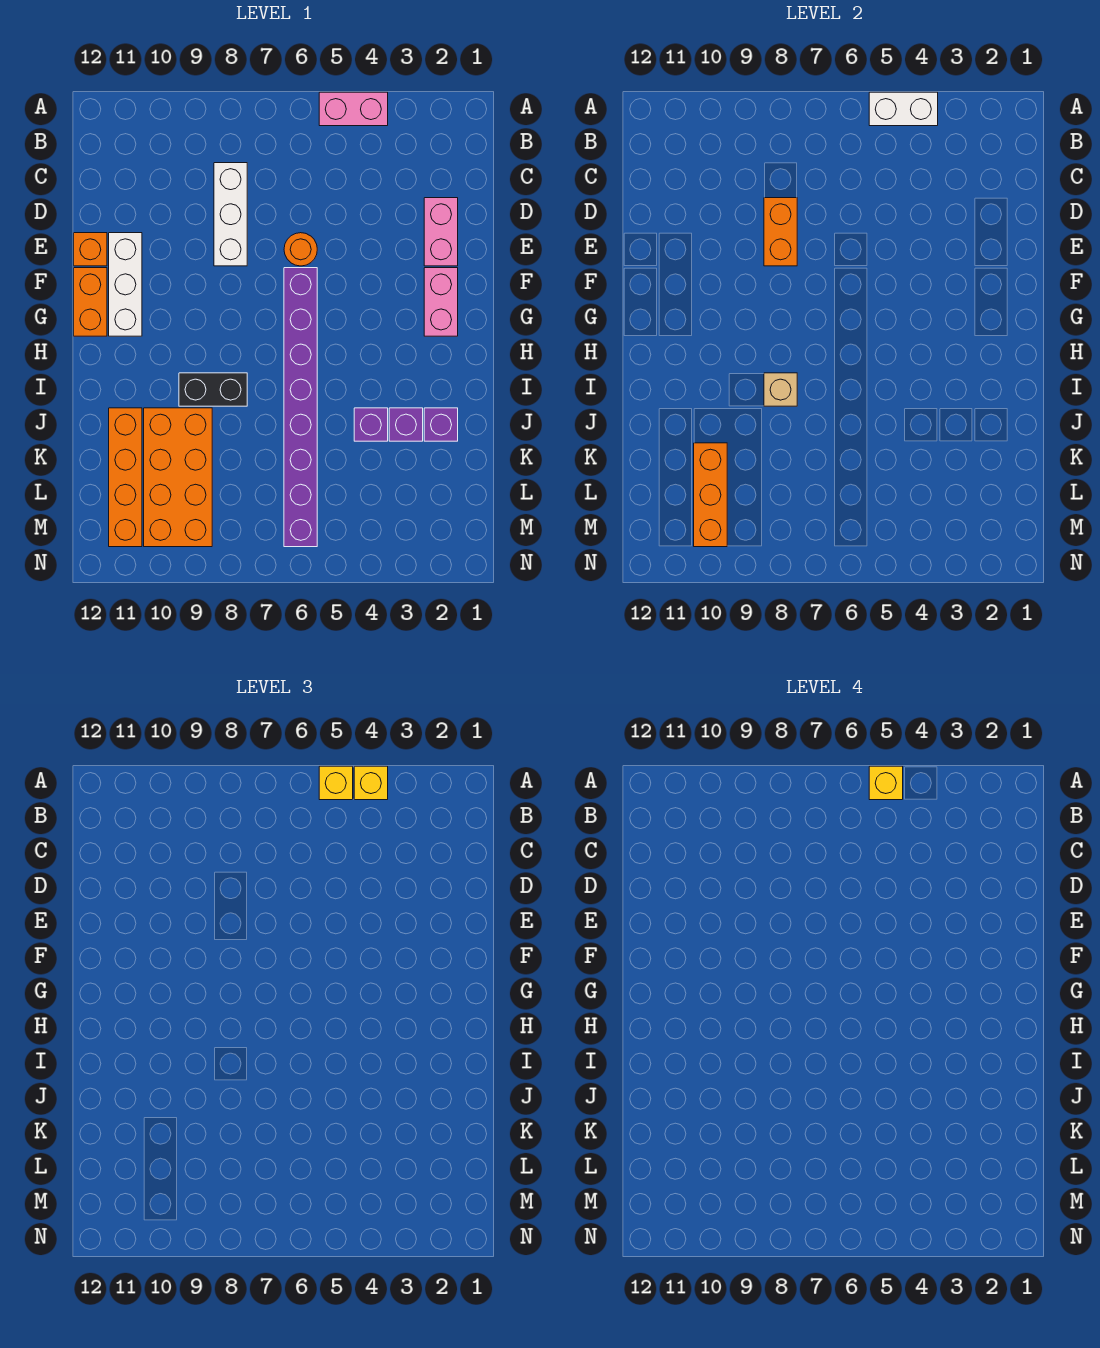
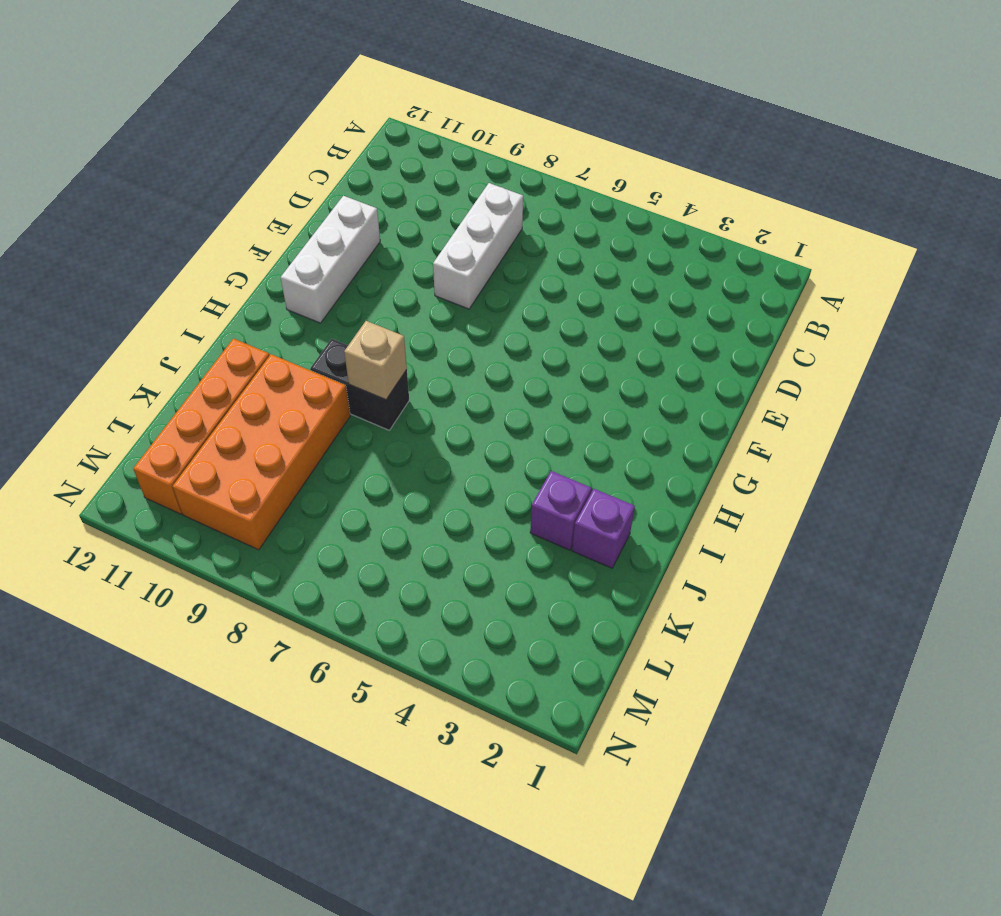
none -> pink brick A4:A5 level 1
none -> pink brick D2:E2 level 1
none -> orange round brick E6 level 1

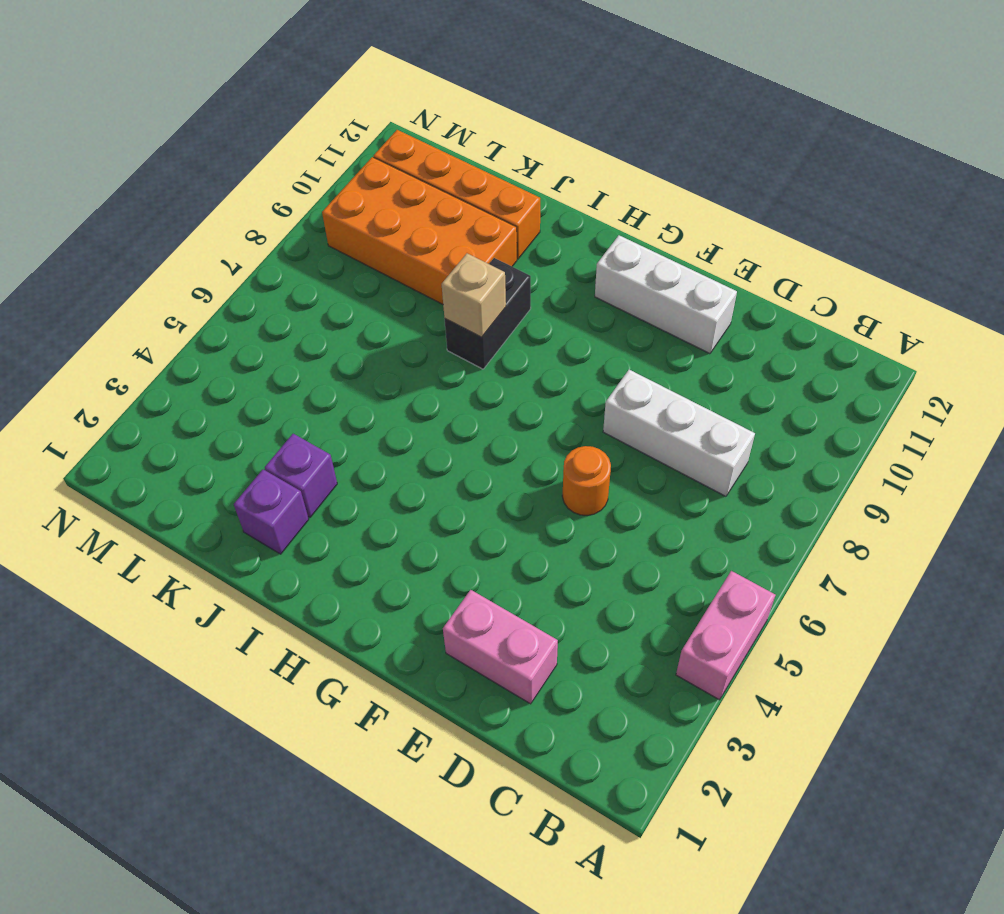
none -> orange brick E12 level 1
none -> pink brick F2:G2 level 1
none -> purple brick F6:M6 level 1

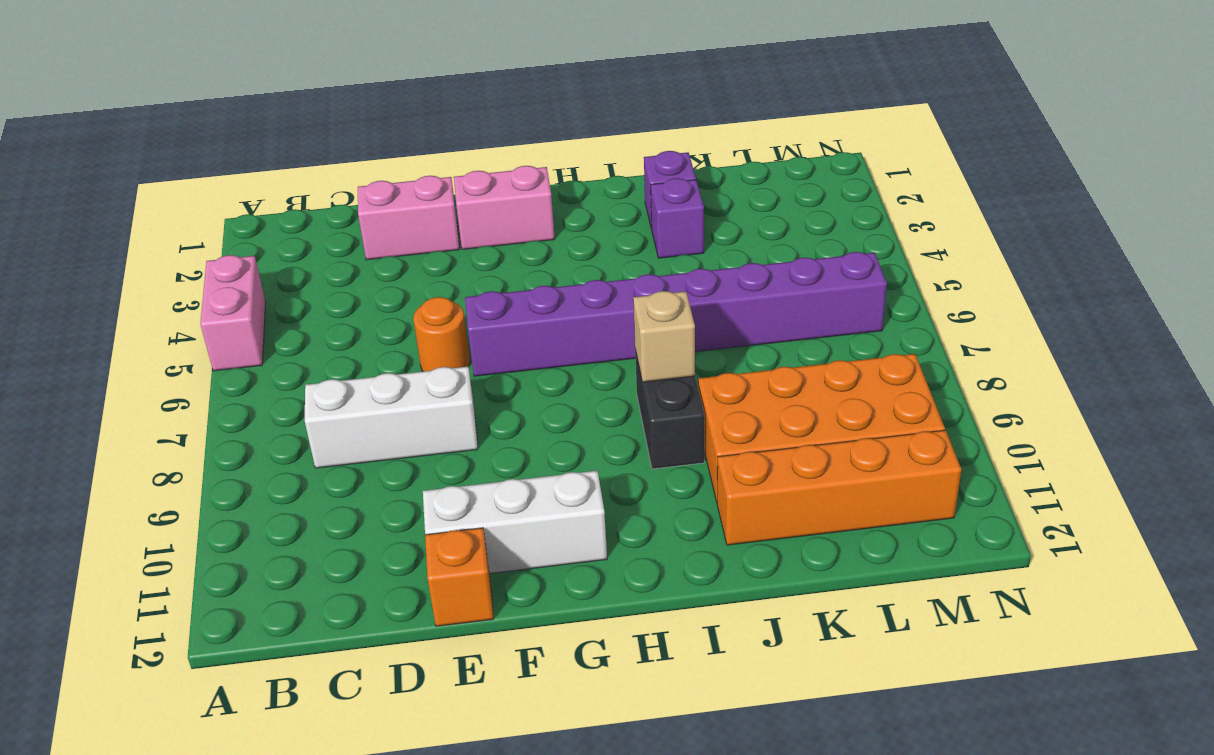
none -> orange brick F12:G12 level 1
none -> purple brick J4 level 1
none -> white brick A4:A5 level 2

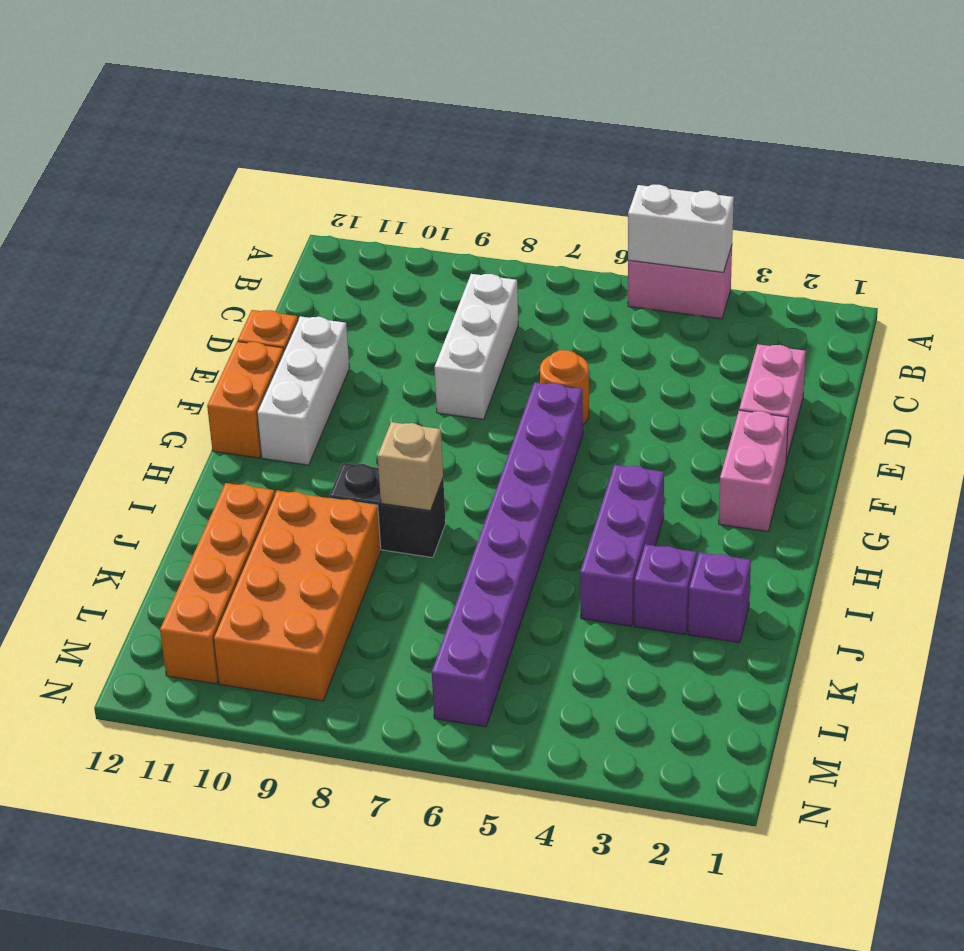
purple brick H4:J4 level 1 -> purple brick J4 level 1
none -> orange brick D8:E8 level 2
none -> orange brick K10:M10 level 2
none -> yellow brick A4 level 3

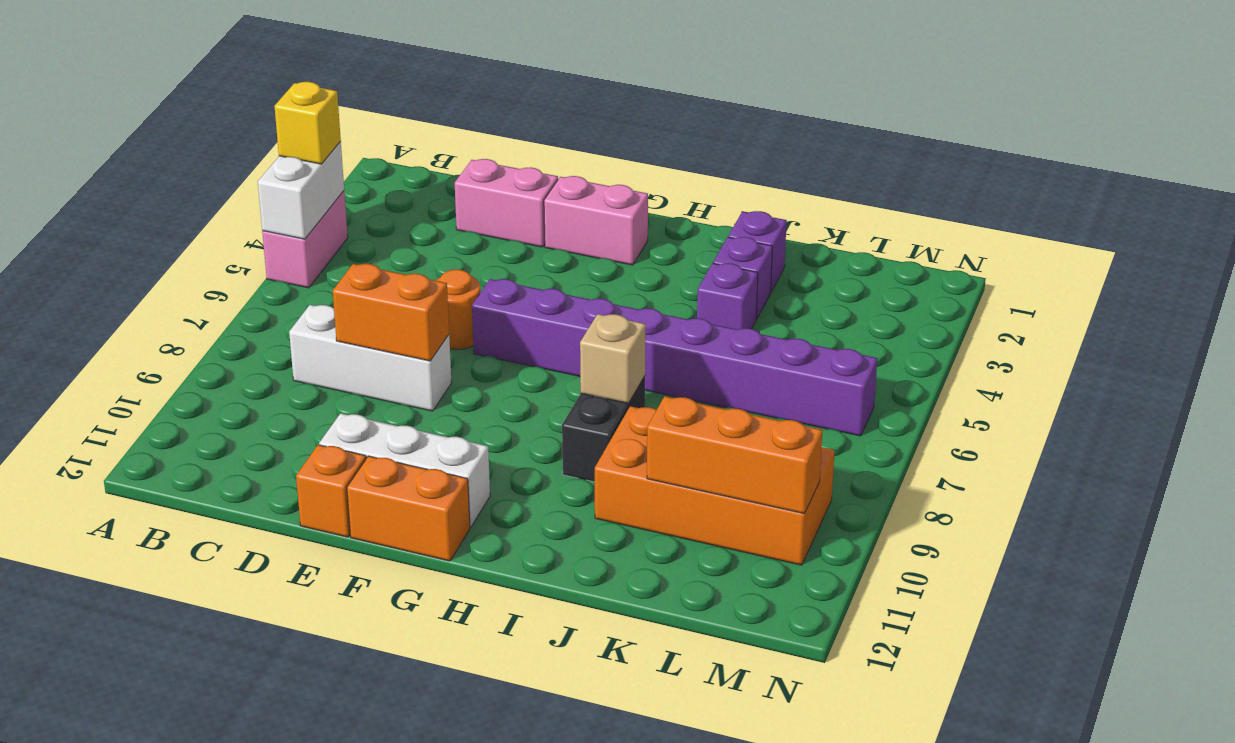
none -> orange brick J11:M11 level 1
none -> yellow brick A5 level 3
none -> yellow brick A5 level 4

